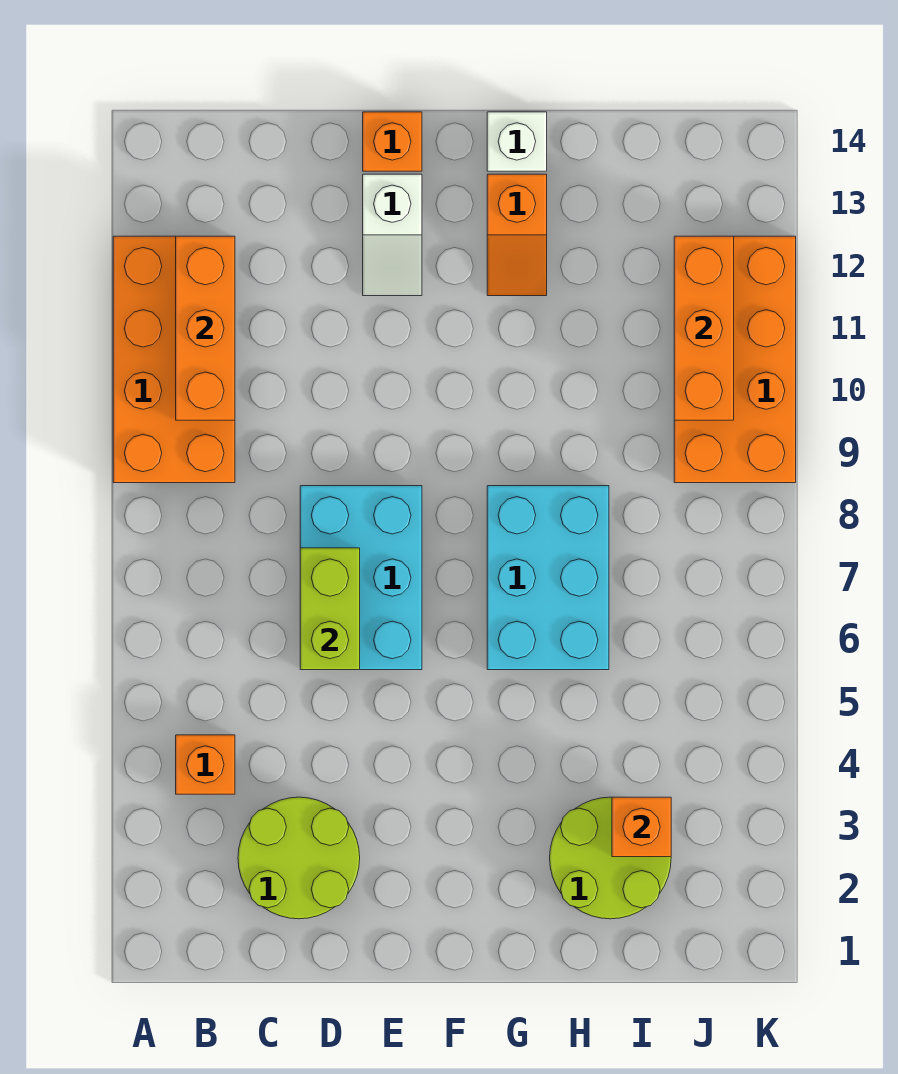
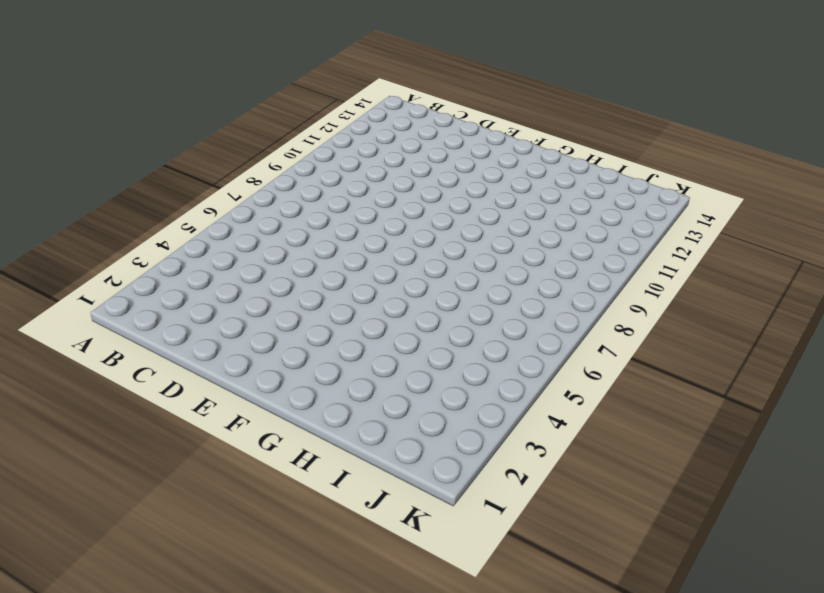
none -> orange brick A9:B12 level 1
none -> orange brick B4 level 1
none -> lime round brick C2:D3 level 1

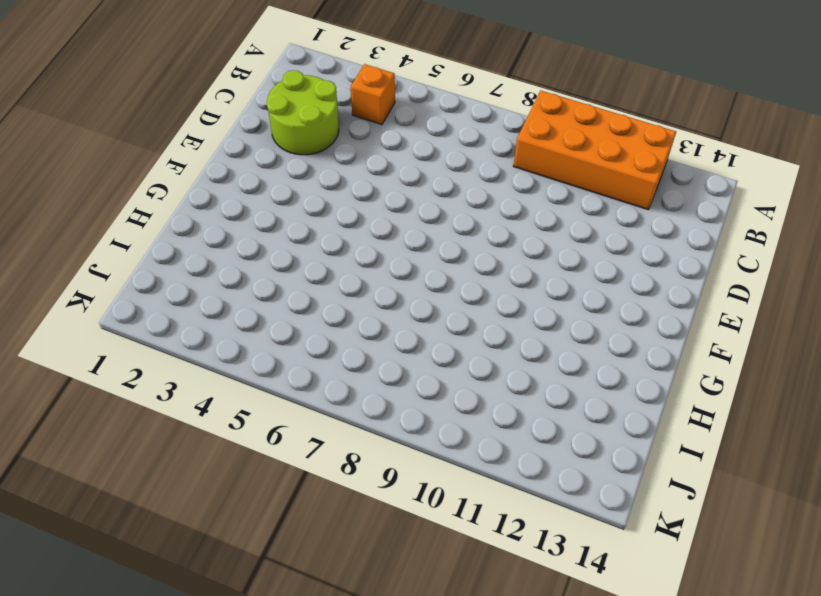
none -> cyan brick D6:E8 level 1
none -> white slope E12:E13 level 1 top 13
none -> orange brick E14 level 1

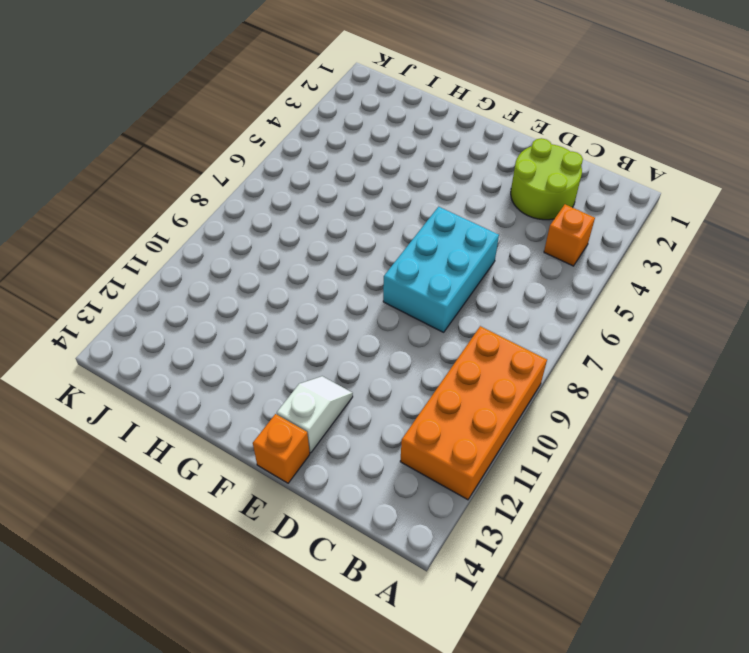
none -> cyan brick G6:H8 level 1
none -> orange slope G12:G13 level 1 top 13
none -> white brick G14 level 1

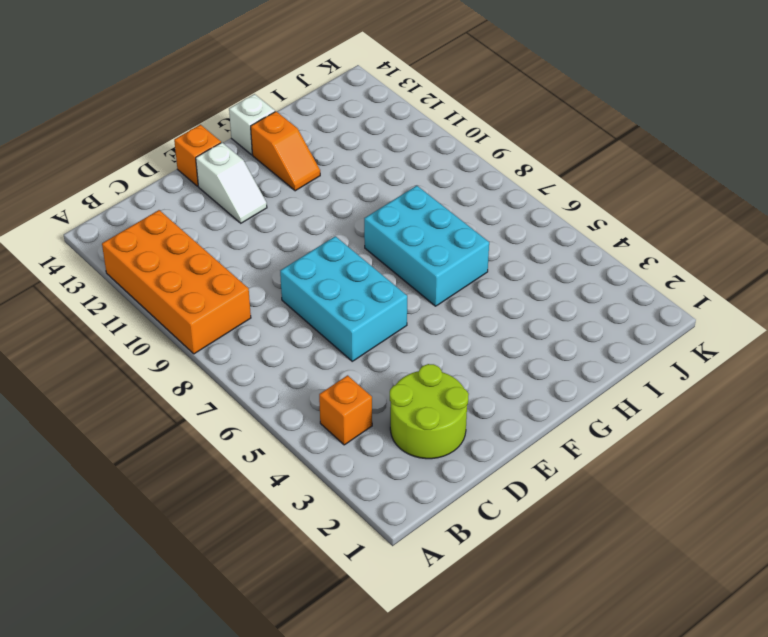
none -> lime round brick H2:I3 level 1
none -> orange brick J9:K12 level 1
none -> orange brick B10:B12 level 2

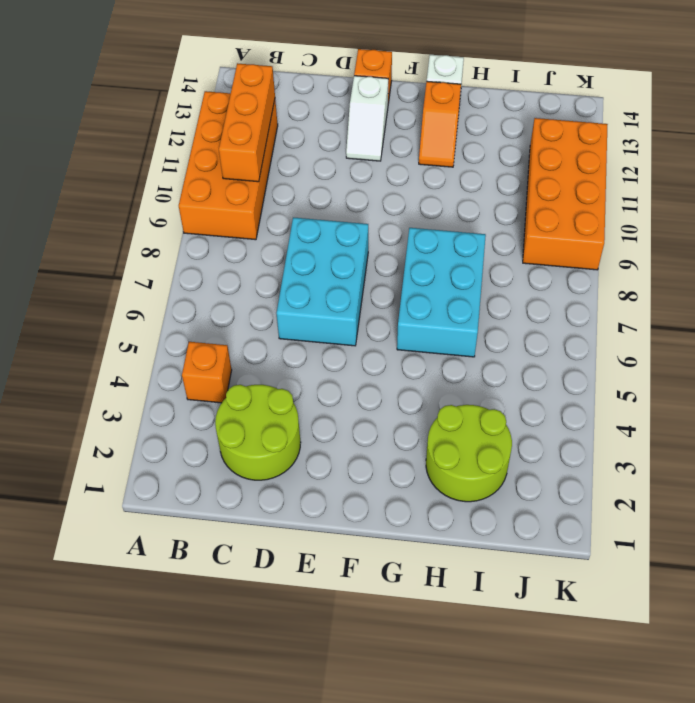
none -> lime brick D6:D7 level 2
none -> orange brick I3 level 2
none -> orange brick J10:J12 level 2

